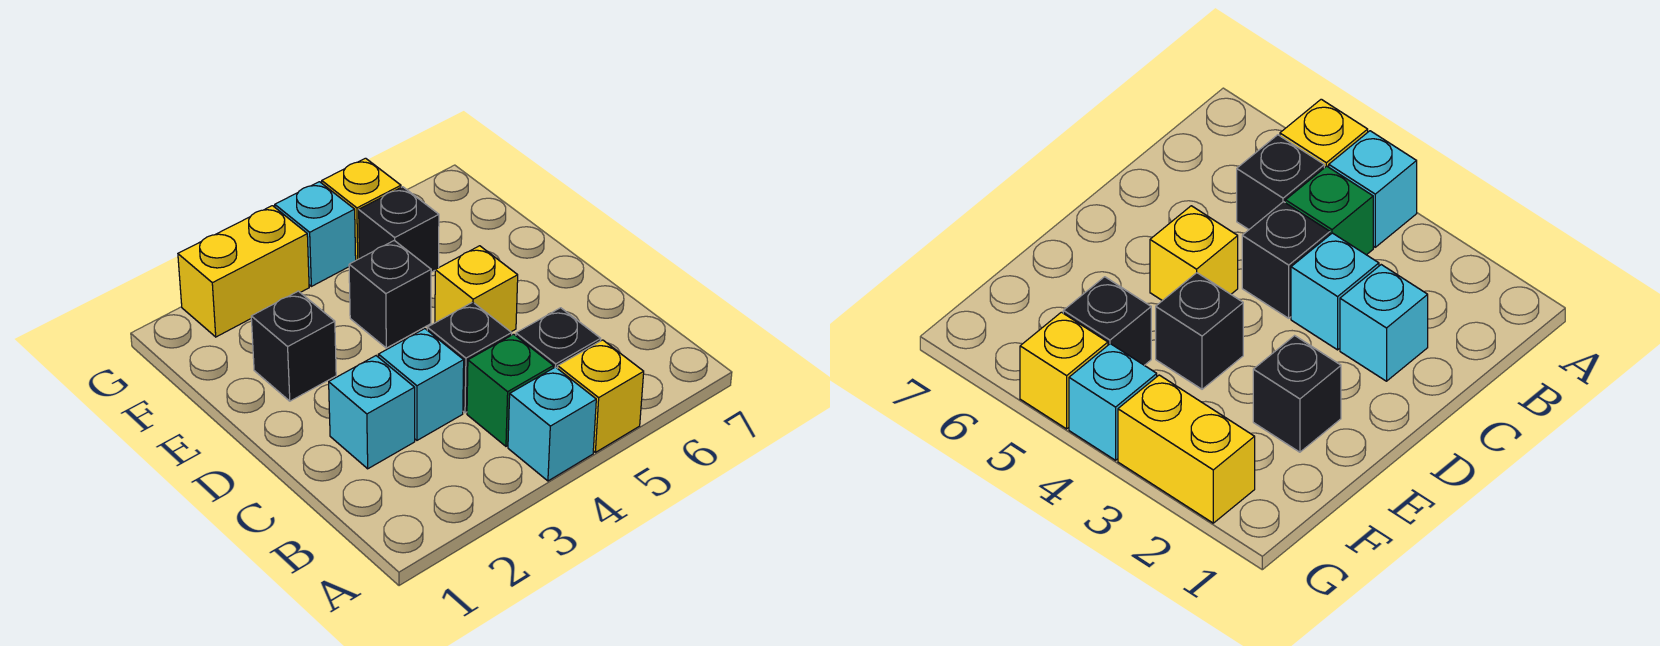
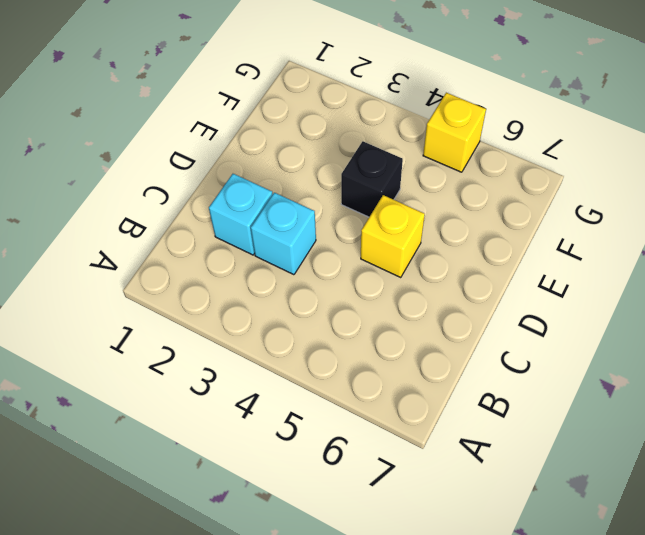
none -> cyan brick A4 level 1
none -> yellow brick A5 level 1
none -> green brick B4 level 1

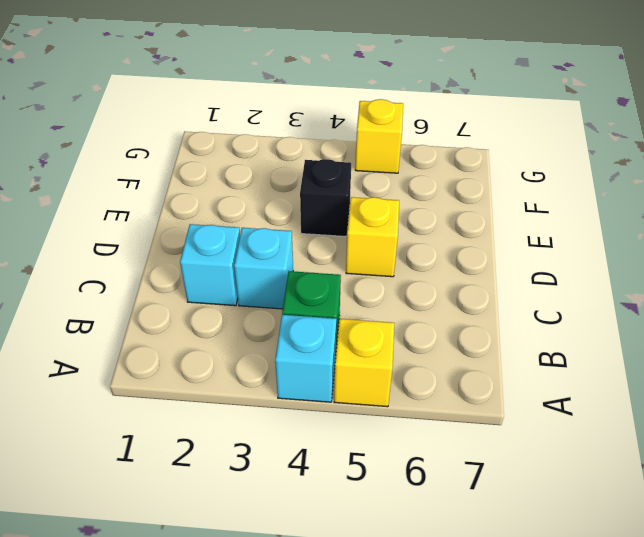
none -> black brick B5 level 1
none -> black brick C4 level 1
none -> black brick E2 level 1

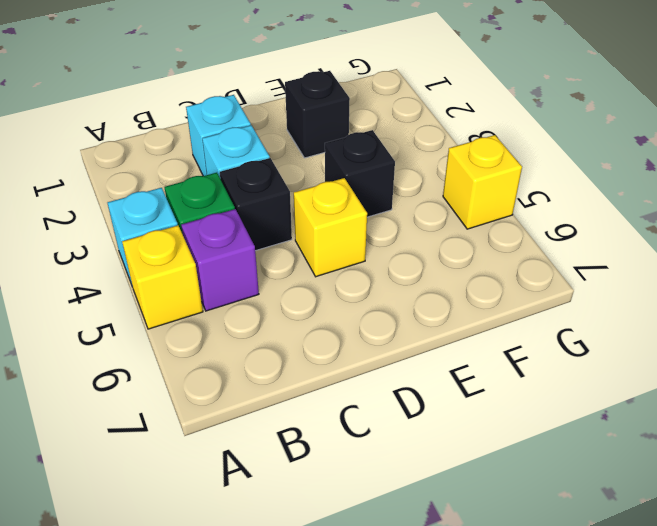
purple brick B5 level 1 -> black brick B5 level 1
none -> black brick F5 level 1
none -> yellow brick G2:G3 level 1
none -> cyan brick G4 level 1

